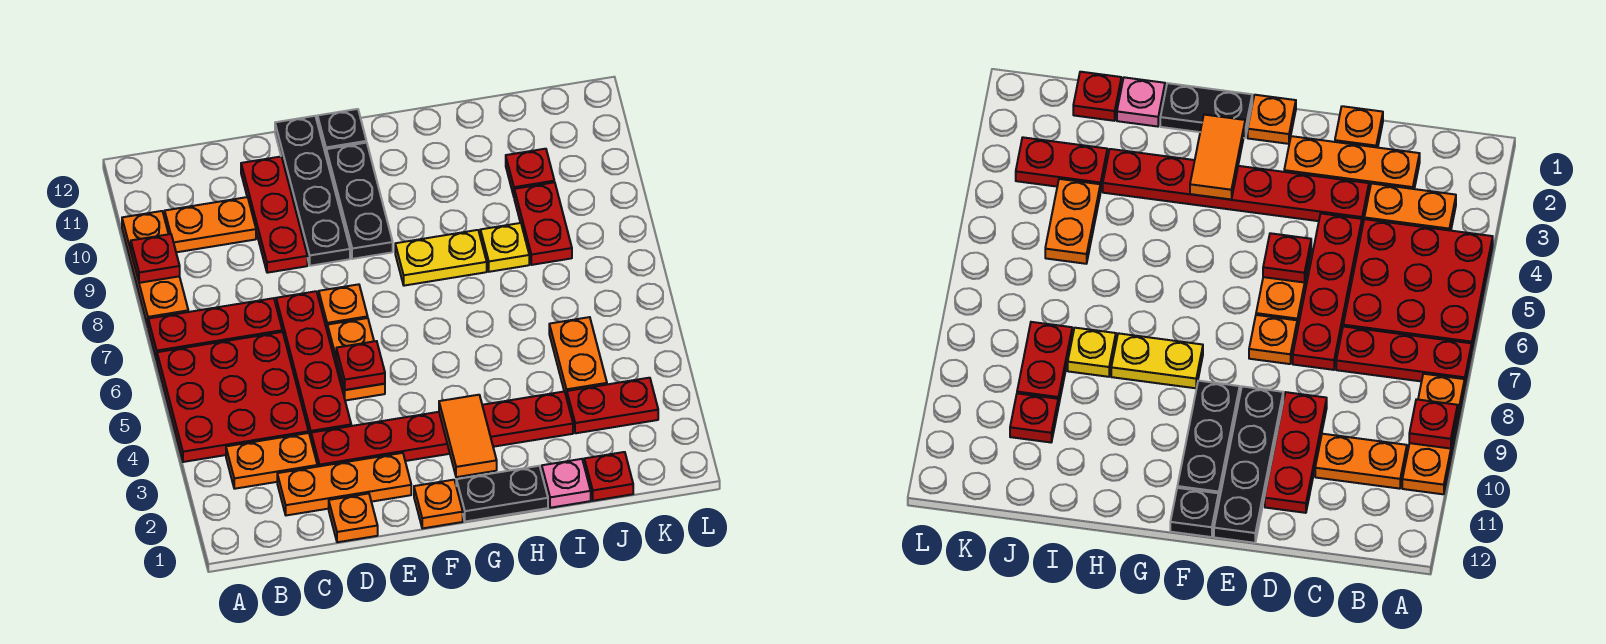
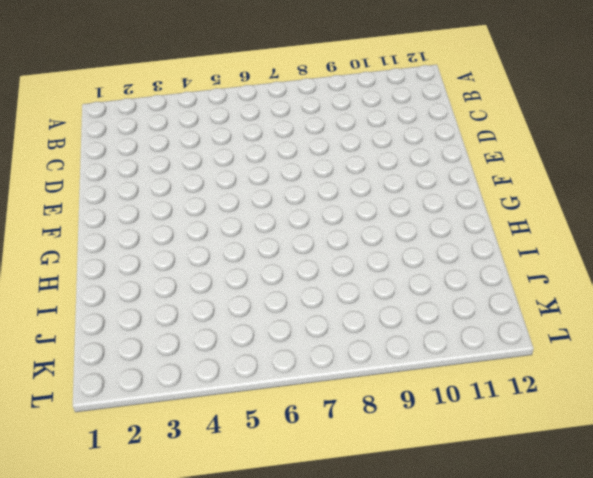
none -> red plate A4:C6 level 1
none -> red plate A7:C7 level 1
none -> orange plate A8:A10 level 1

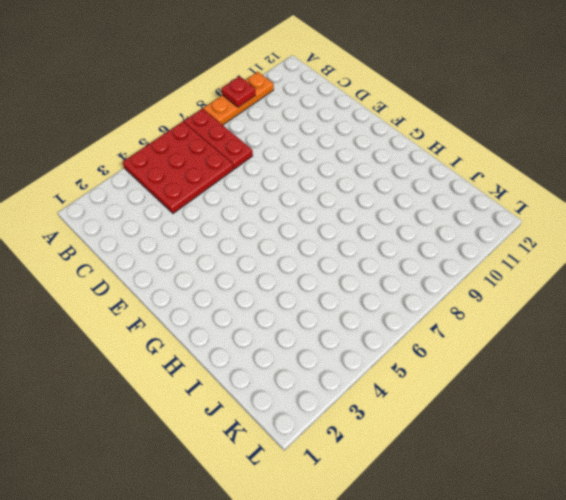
none -> orange plate B3:C3 level 1
none -> orange plate B10:C10 level 1
none -> orange plate C2:E2 level 1

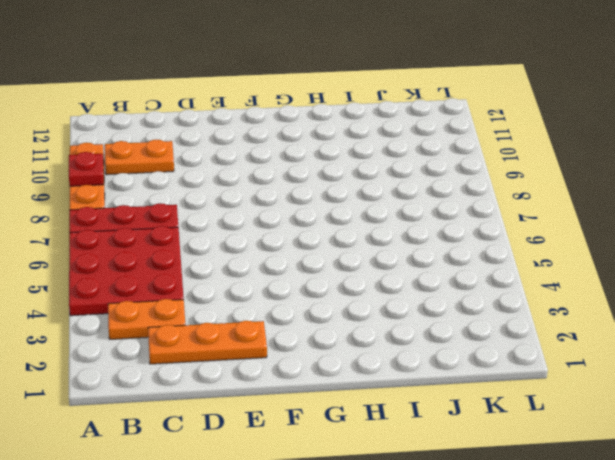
none -> orange plate D1 level 1
none -> red plate D3:I3 level 1
none -> red plate D4:D7 level 1

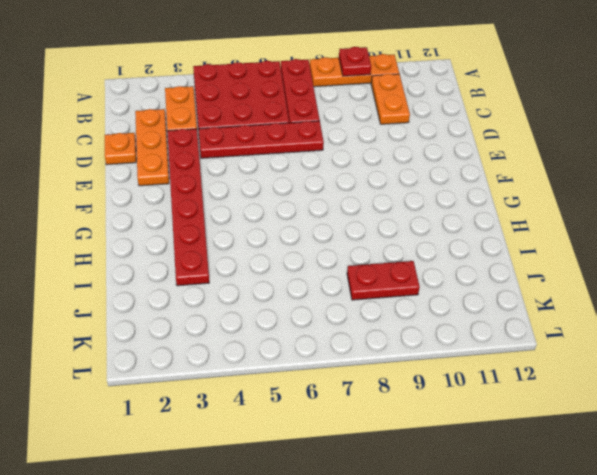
none -> red plate D9:D11 level 1
none -> orange plate E5:E6 level 1
none -> orange plate E7 level 1

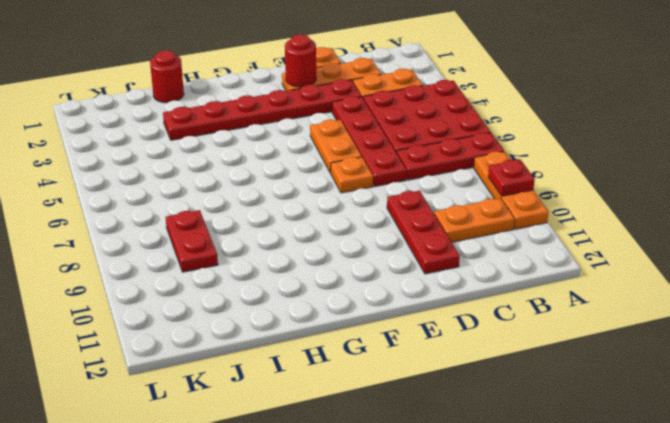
red round brick E2 level 2 -> none
red round brick I1 level 1 -> pink plate I1 level 1
none -> black plate E9:E12 level 1
none -> orange plate F1 level 1
none -> black plate F9:F11 level 1

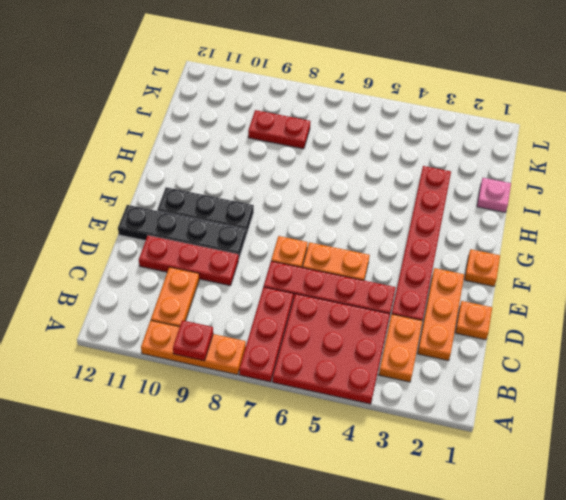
none -> black plate F12 level 1
none -> black plate G1:H1 level 1
none -> yellow plate G8:H8 level 1

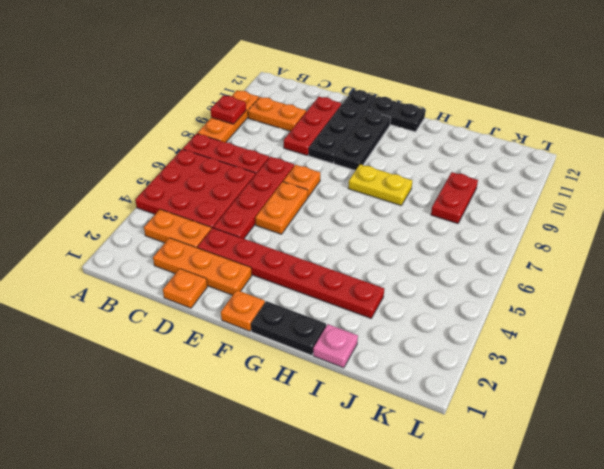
black plate F12:G12 level 1 -> black plate F12 level 1
none -> yellow plate I8 level 1
none -> red plate J1 level 1
none -> red plate J3:K3 level 1

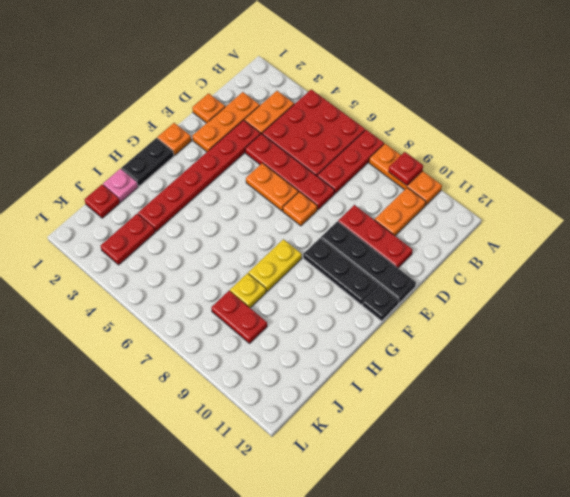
none -> orange plate J4:J5 level 1
none -> red plate J10 level 1
none -> red plate E5 level 2

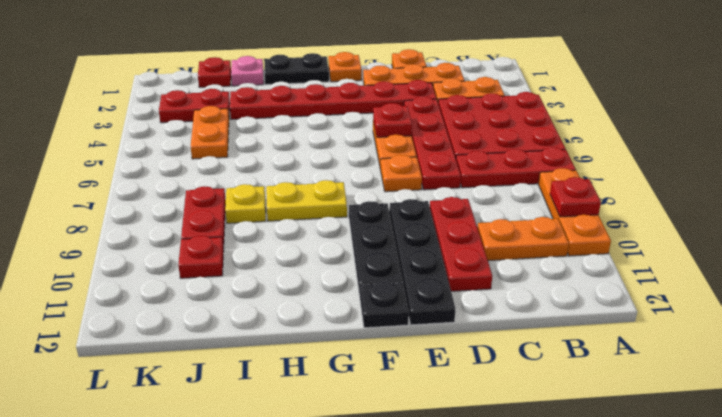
none -> orange tile G2:G3 level 2

